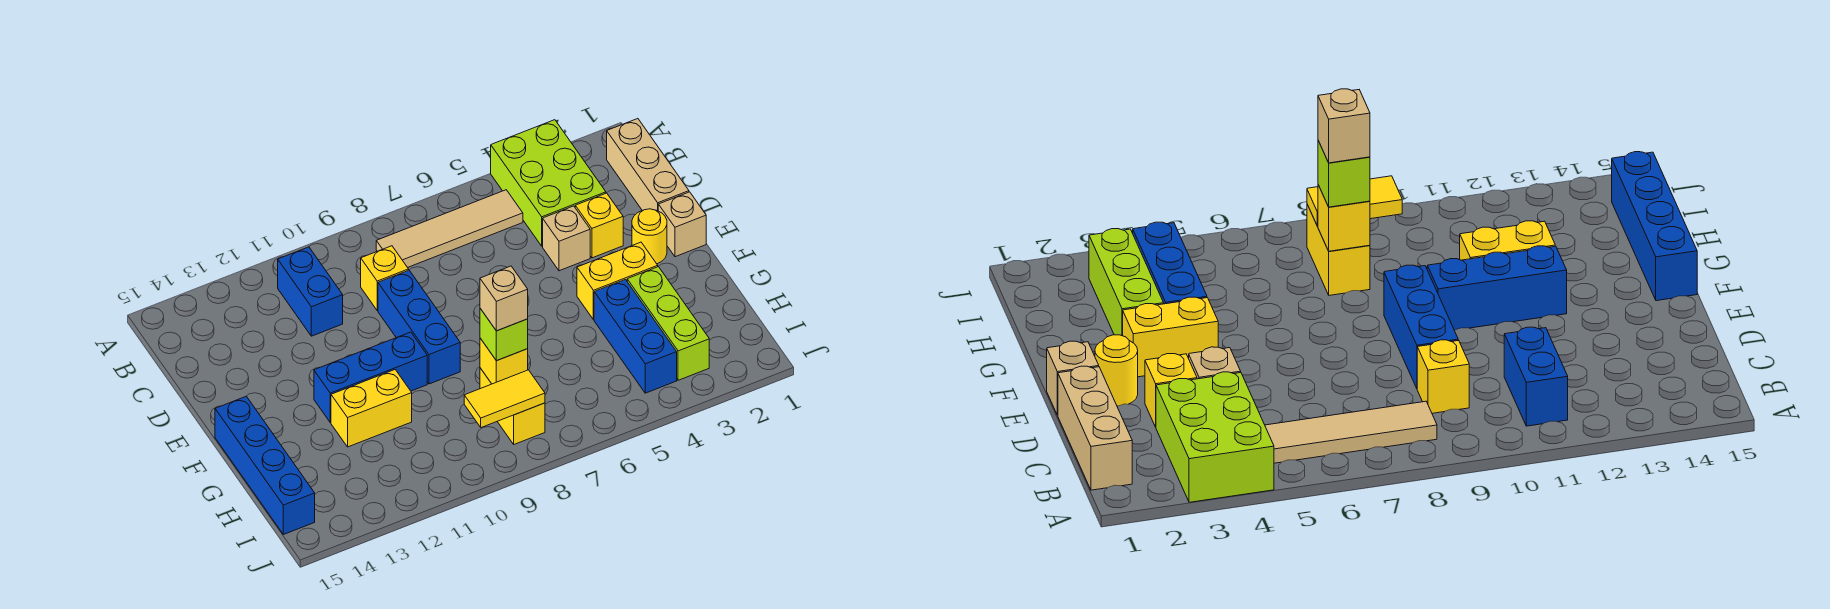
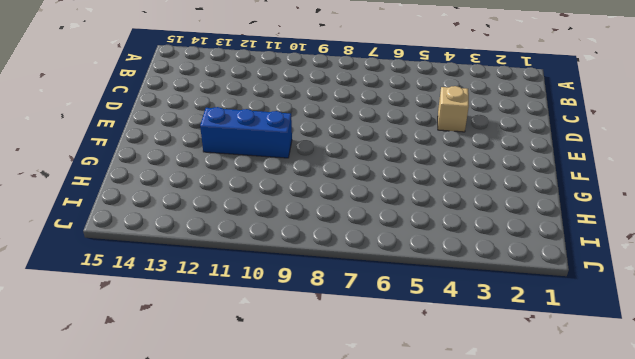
none -> lime brick A3:C4 level 1
none -> tan brick B1:D1 level 1
none -> tan tile B5:B8 level 1

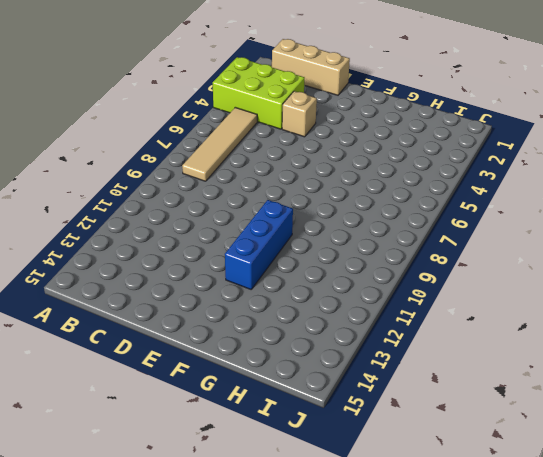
none -> blue brick B11:C11 level 1
none -> yellow brick C9 level 1
none -> yellow brick D3 level 1

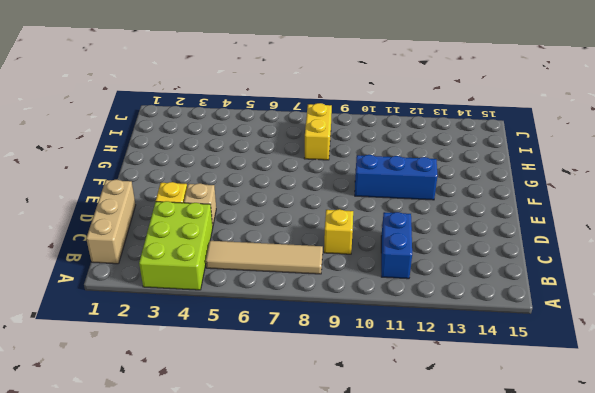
none -> blue brick D9:F9 level 1
none -> tan brick E1 level 1
none -> yellow round brick E2 level 1

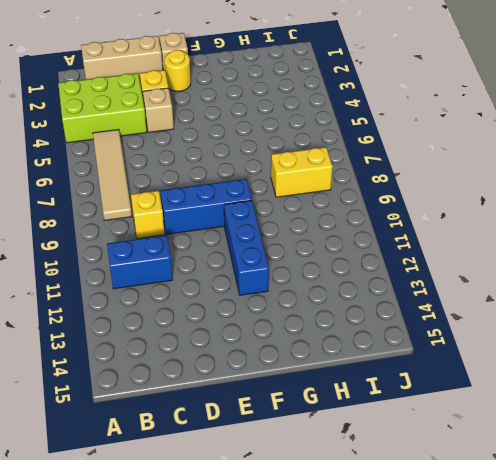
none -> yellow brick F3:F4 level 1
none -> blue brick F15:I15 level 1
none -> lime brick G3:I3 level 1

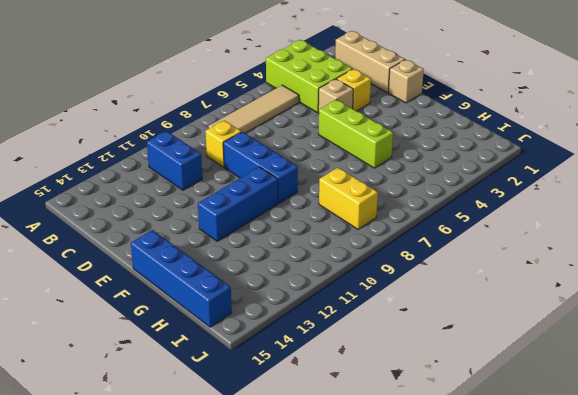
lime brick E5:G5 level 1 -> lime brick G3:I3 level 1
none -> yellow round brick E2 level 1
none -> yellow brick F3:F4 level 1
none -> blue brick G4:I4 level 1

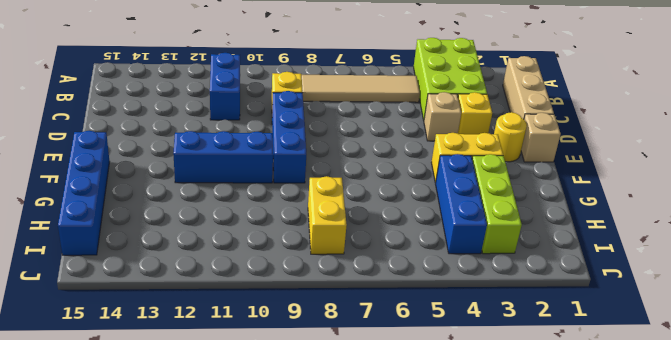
none -> yellow brick G11:G12 level 1
none -> yellow brick H8 level 2
none -> yellow tile I8:I9 level 2

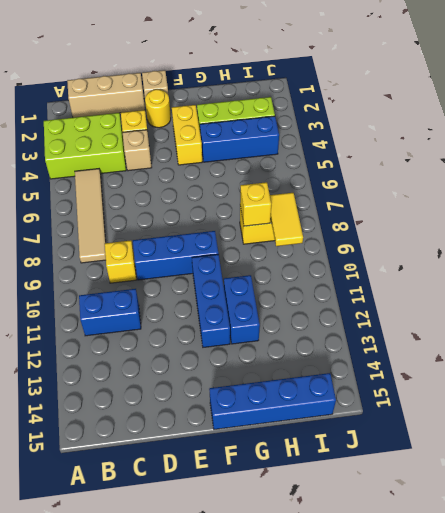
blue brick G11:G12 level 1 -> yellow brick G11:G12 level 1
none -> lime brick H8 level 3
none -> tan brick H8 level 4

